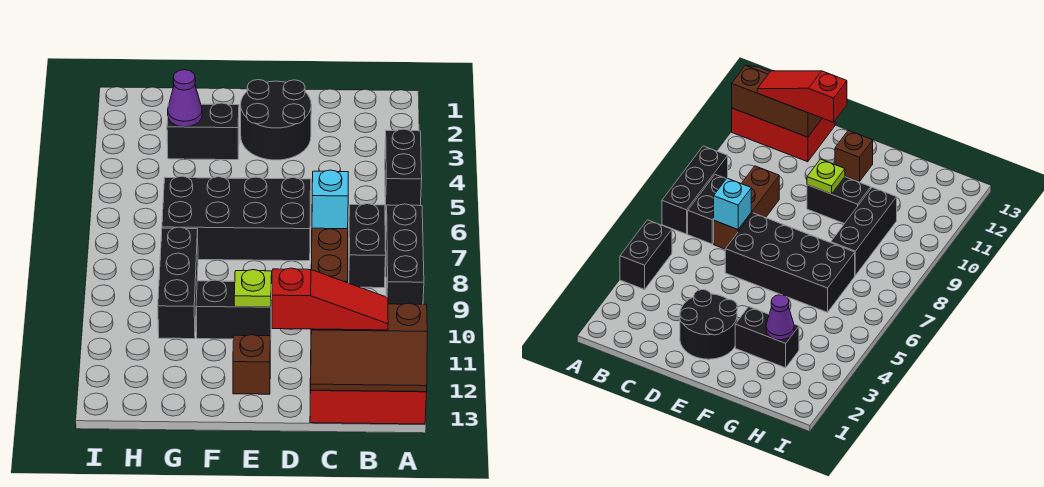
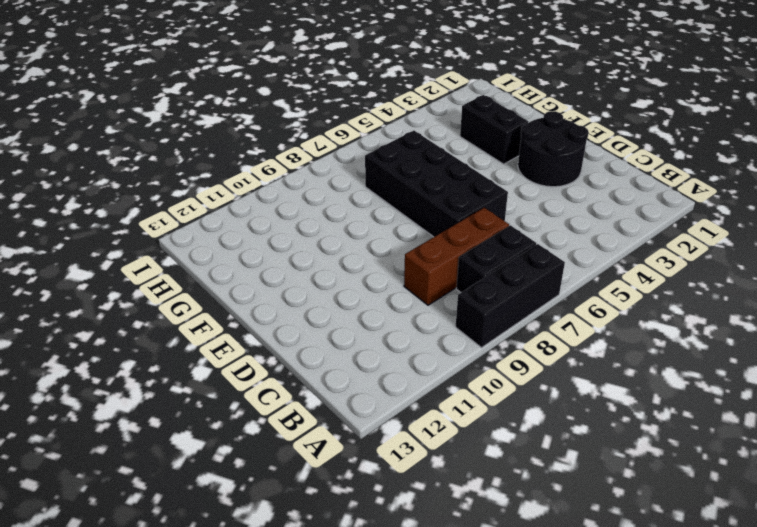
none -> black brick A4:A5 level 1
none -> red brick A12:C13 level 1
none -> black brick E10:F10 level 1

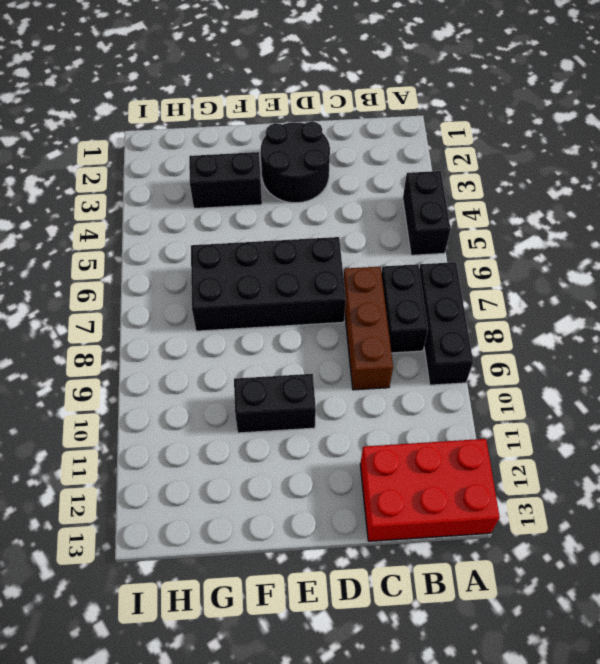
none -> brown brick E12 level 1
none -> black brick G8:G10 level 1
none -> brown slope A12:C13 level 2 top 12

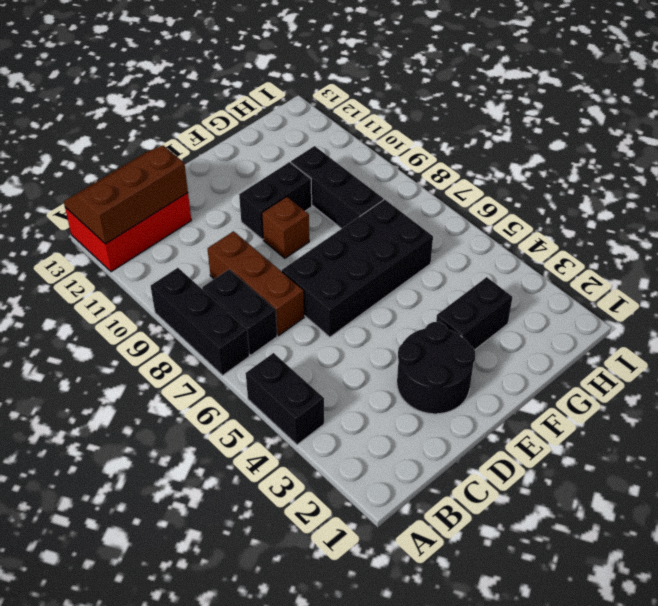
brown brick E9 level 1 -> brown brick E12 level 1
none -> cyan brick C7 level 2
none -> lime plate E10 level 2
none -> purple cone G3 level 2

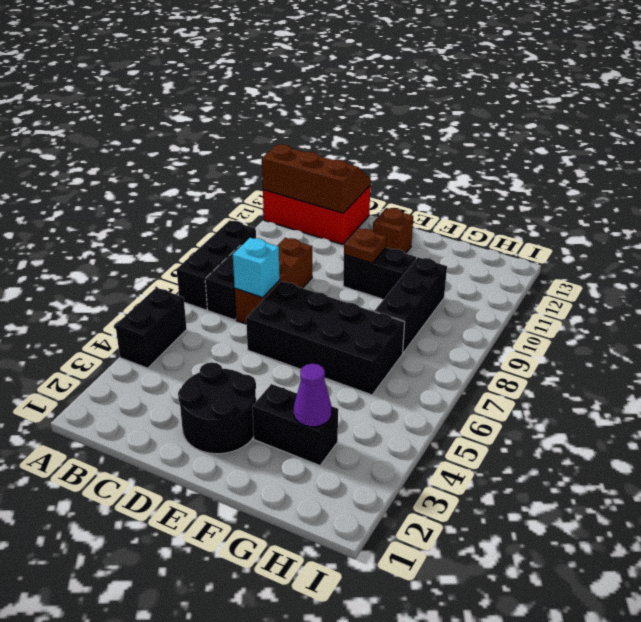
brown plate E10 level 2 -> lime plate E10 level 2
none -> red slope B12:D12 level 3 top D

